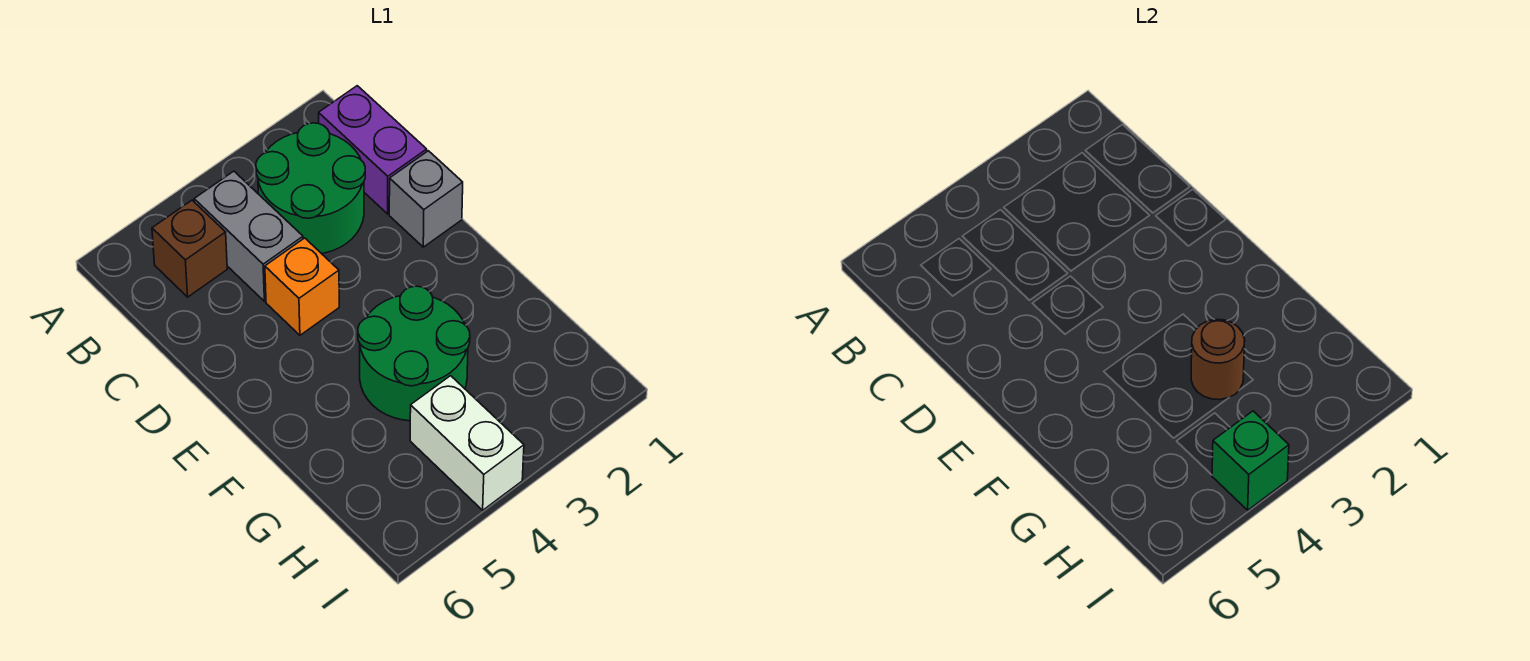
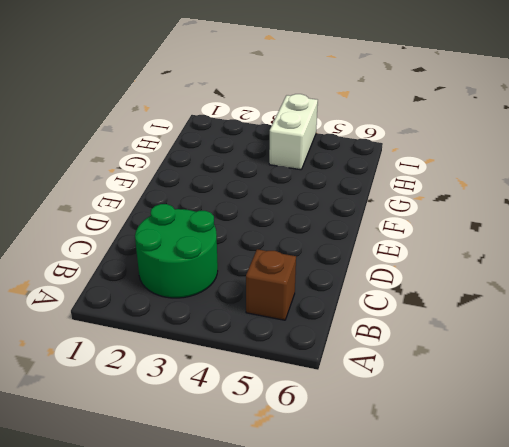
none -> purple brick B1:C1 level 1
none -> grey brick B4:C4 level 1

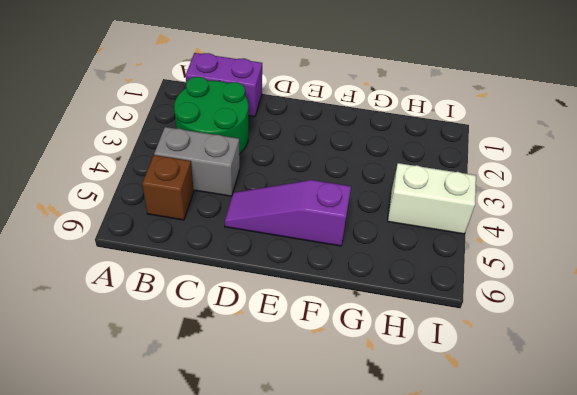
purple slope D5:F5 level 1 top F -> none
none -> grey brick D1 level 1
none -> orange brick D4 level 1

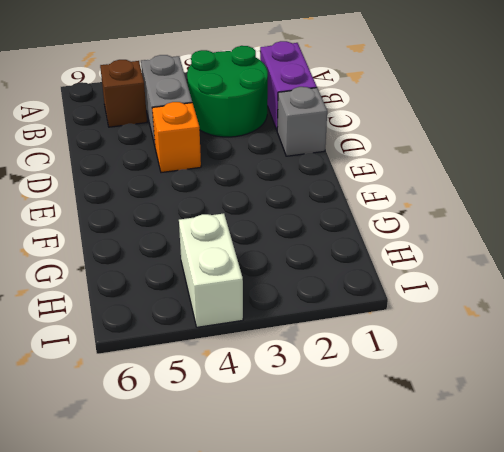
none -> green round brick F3:G4 level 1
none -> brown round brick G3 level 2

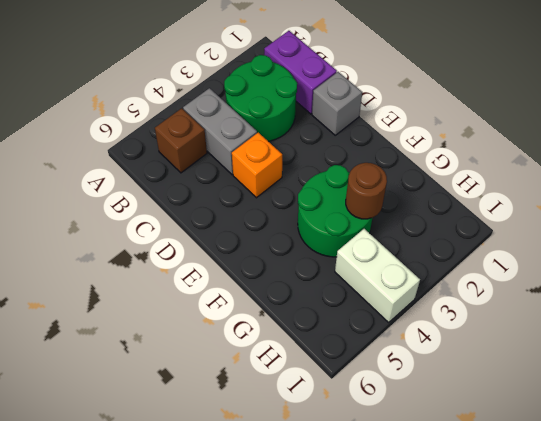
none -> green brick I4 level 2

